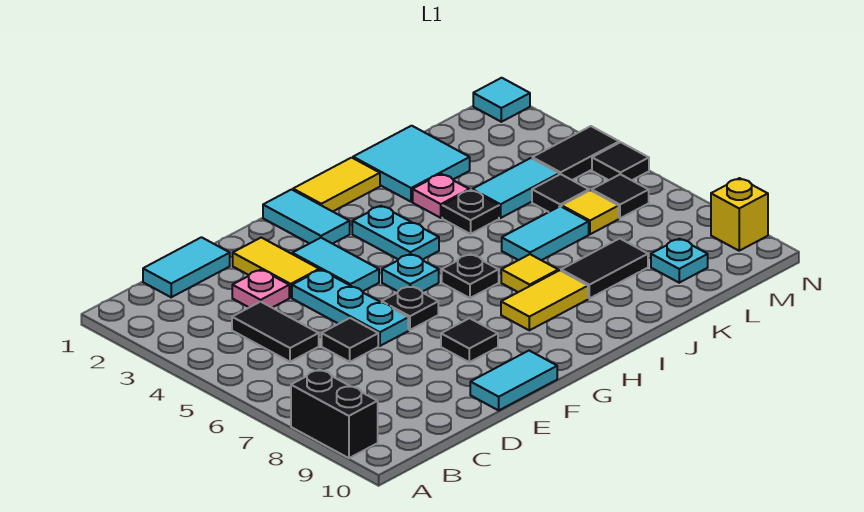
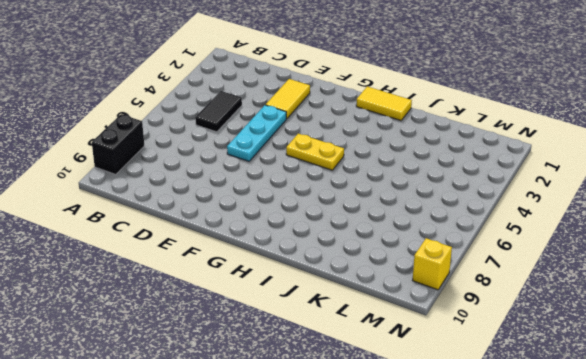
yellow plate G5:H5 level 1 -> cyan plate G5 level 1
none -> cyan tile C1:D1 level 1
none -> pink plate D3 level 1
none -> black tile D6 level 1
none -> cyan tile E10:F10 level 1

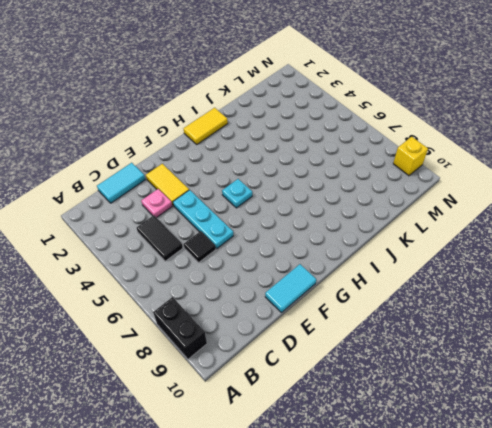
none -> cyan tile F3:F4 level 1
none -> black plate F6 level 1
none -> black tile F8 level 1
none -> cyan tile G1:G2 level 1

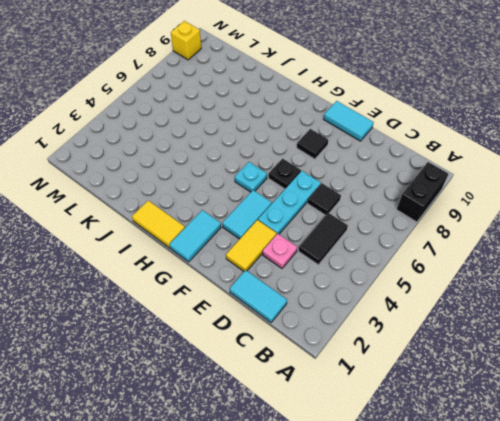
none -> cyan plate H3:H4 level 1
none -> black plate H6 level 1
none -> yellow tile H8:I8 level 1
none -> yellow tile I7 level 1

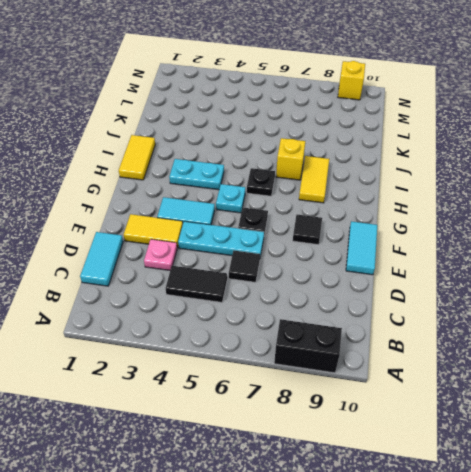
yellow brick I7 level 1 -> yellow tile I7 level 1
none -> cyan tile G1:G2 level 1
none -> cyan tile J1:K2 level 1
none -> pink plate J3 level 1
none -> black plate J4 level 1

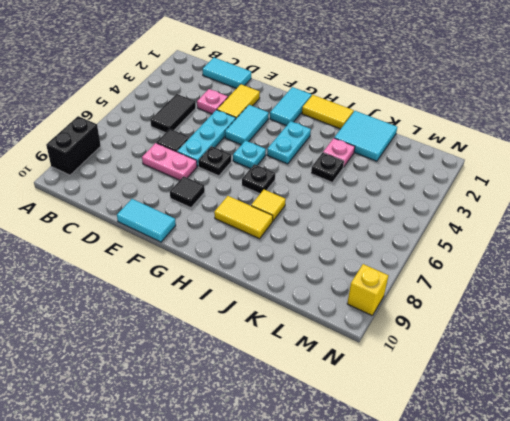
pink plate D7:E7 level 1 -> none
none -> cyan tile J6:K6 level 1
none -> black tile J8:K8 level 1
none -> cyan tile K4:L4 level 1
none -> black tile L5 level 1

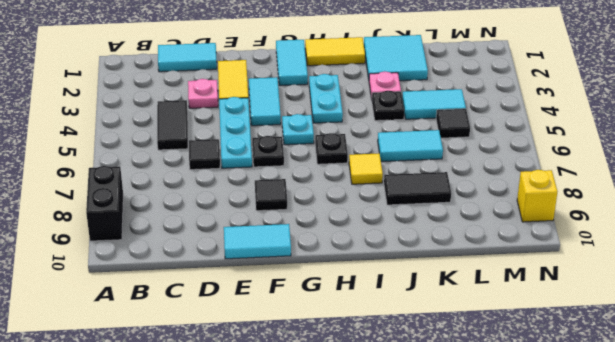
none -> yellow tile H8:I8 level 1
none -> yellow tile L6 level 1
none -> cyan plate L9 level 1
none -> black tile M4:N4 level 1

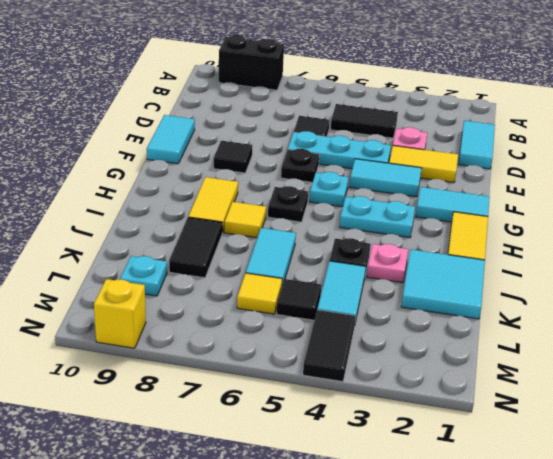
none -> black tile M6 level 1
none -> cyan tile N1 level 1
none -> black tile N5 level 1

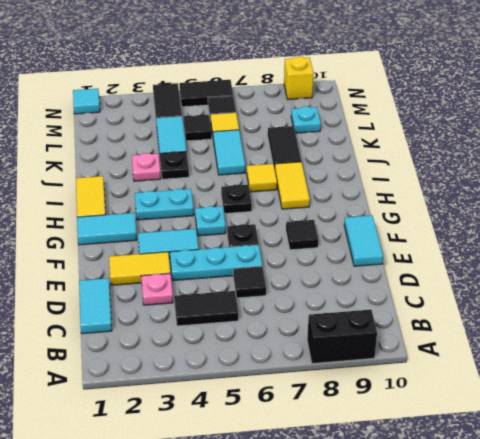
black tile N5:N6 level 1 -> black tile N5 level 1
none -> cyan tile J1:K2 level 1

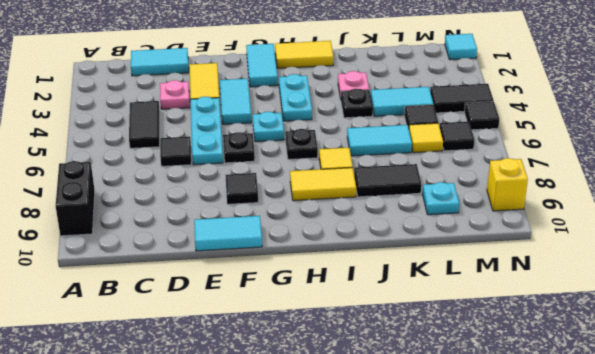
none -> cyan tile J1:K2 level 1

